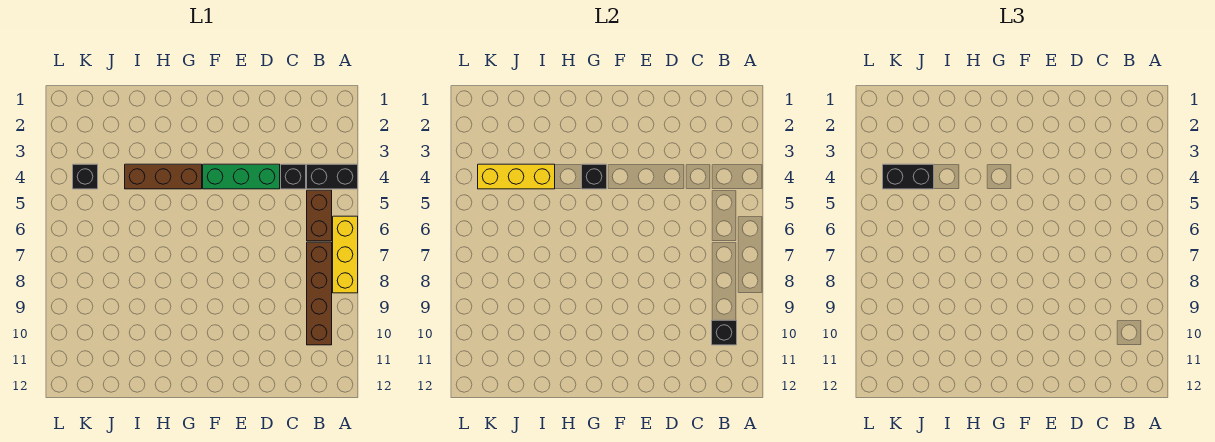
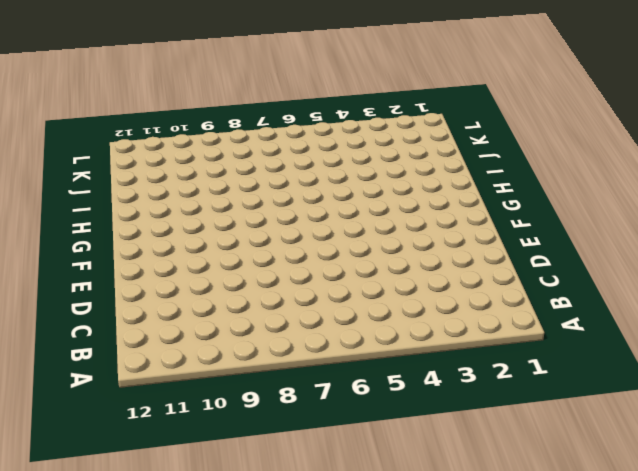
none -> black brick A4:B4 level 1
none -> yellow brick A6:A8 level 1
none -> brown brick B5:B6 level 1

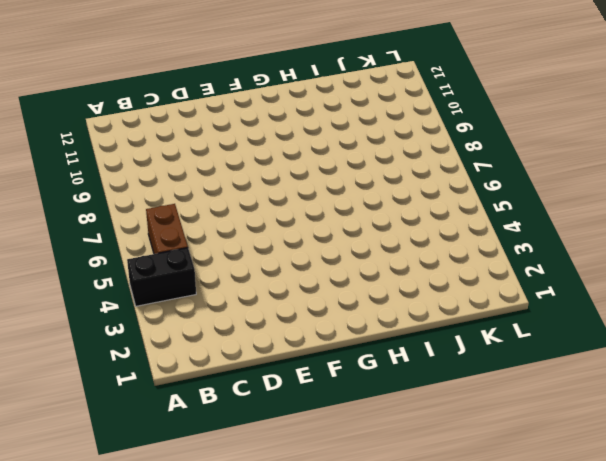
none -> yellow brick A6:A8 level 1
none -> brown brick B7:B10 level 1
none -> black brick C4 level 1

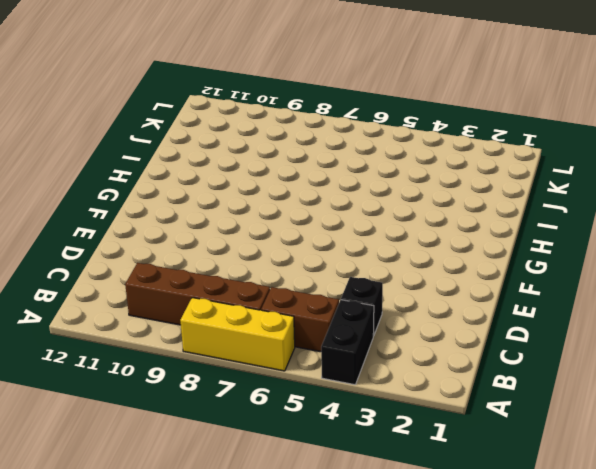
none -> green brick D4:F4 level 1
none -> brown brick G4:I4 level 1
none -> black brick K4 level 1

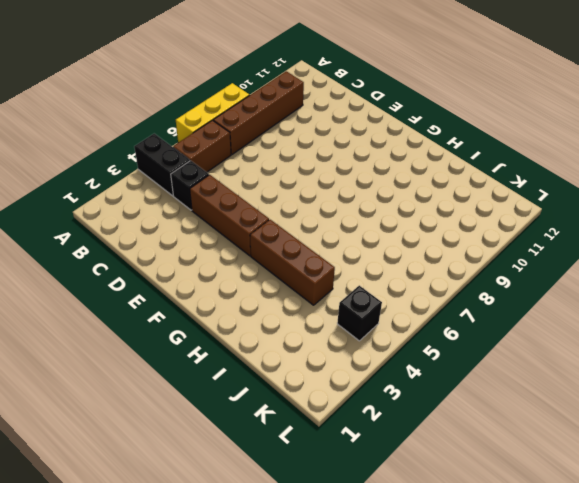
brown brick D4:F4 level 1 -> green brick D4:F4 level 1
none -> black brick B10 level 2
none -> black brick G4 level 2
none -> yellow brick I4:K4 level 2

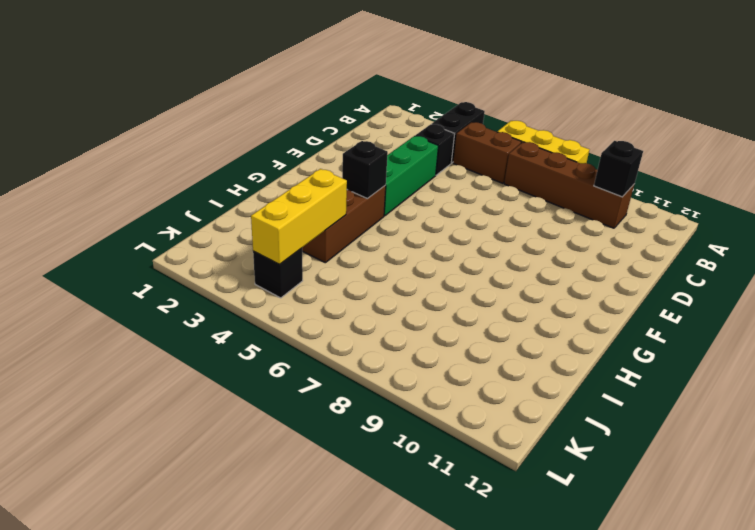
none -> black brick J4:K4 level 3

